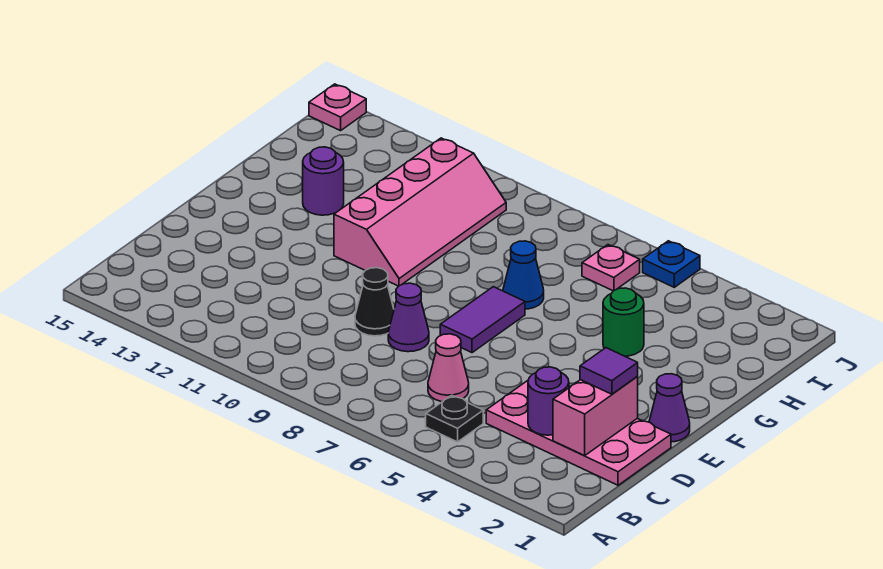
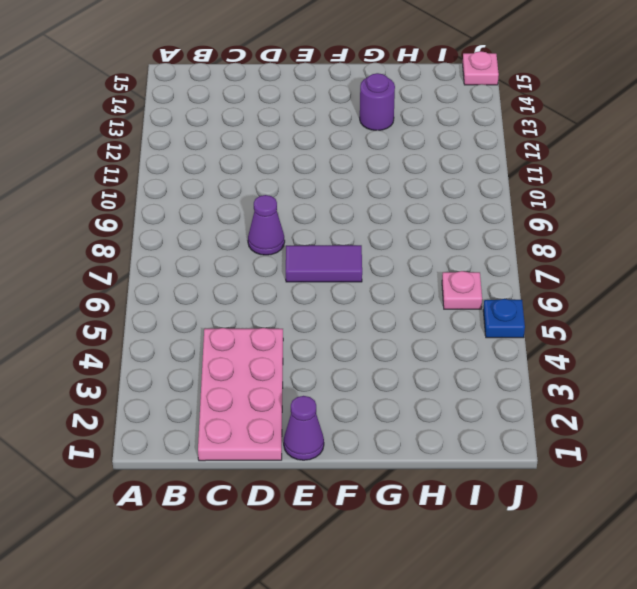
none -> black plate B5 level 1
none -> pink cone C6 level 1
none -> black cone D9 level 1

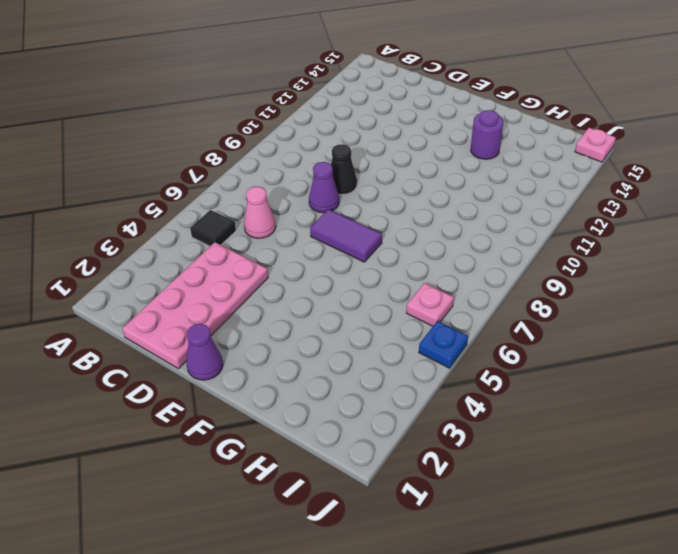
black tile B5 level 1 -> black plate B5 level 1
none -> pink slope F10:I11 level 1 top 11
none -> green round brick G4 level 1
none -> blue cone G7 level 1

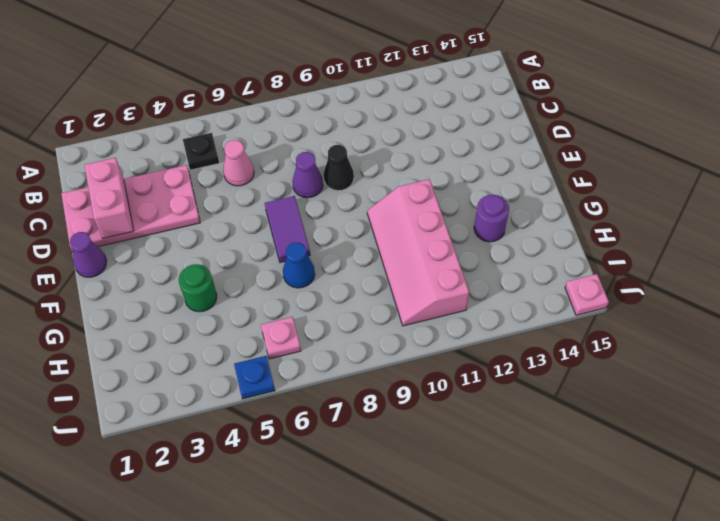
none -> purple round brick C3 level 2
none -> purple tile D2 level 3

